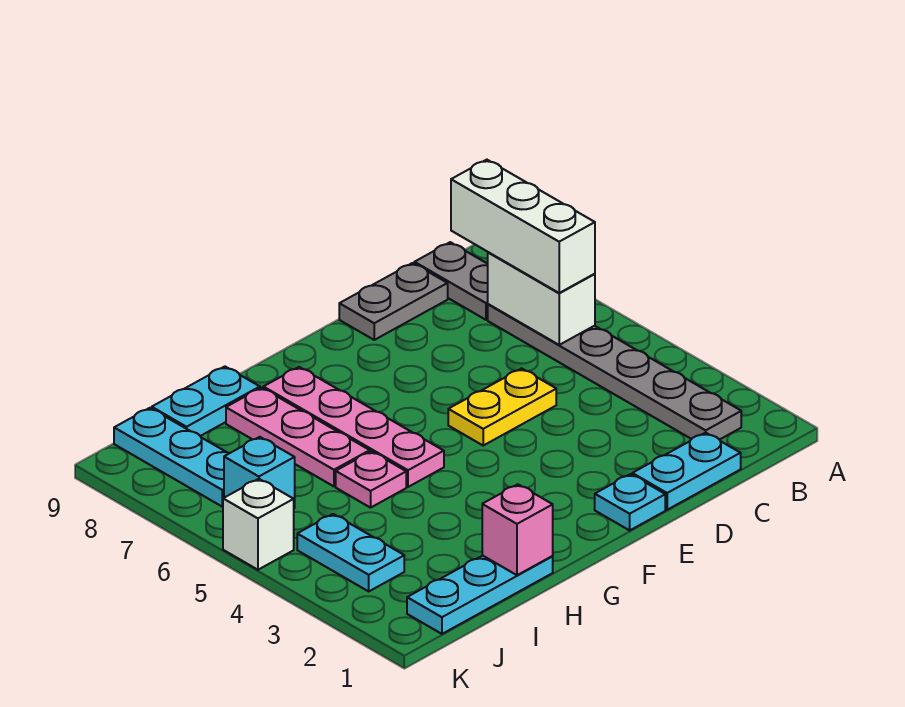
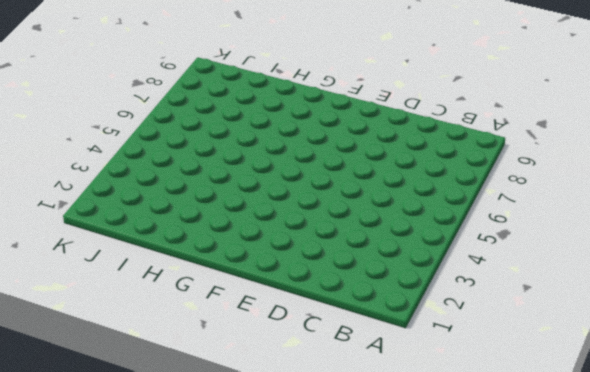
none -> grey plate B2:B7 level 1
none -> grey plate B8:B9 level 1
none -> cyan plate C1:D1 level 1

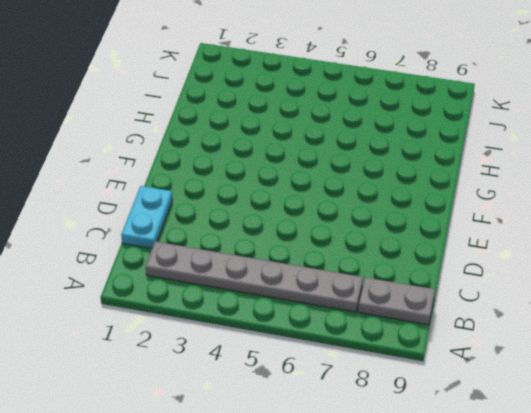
none -> grey plate C9:D9 level 1
none -> yellow plate D5:E5 level 1
none -> cyan plate E1 level 1

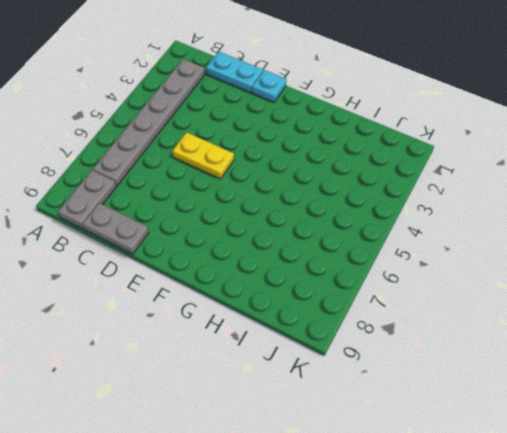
none -> pink plate G5:G8 level 1
none -> cyan plate H1:J1 level 1
none -> pink plate H5 level 1

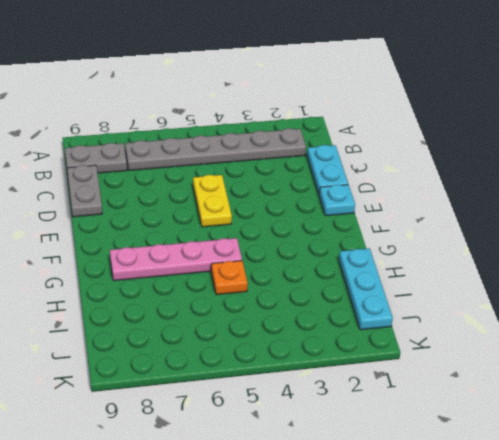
orange plate H5 level 1 -> pink plate H5 level 1
none -> pink plate H6:H8 level 1
none -> cyan plate H9:I9 level 1
none -> cyan plate J3:J4 level 1

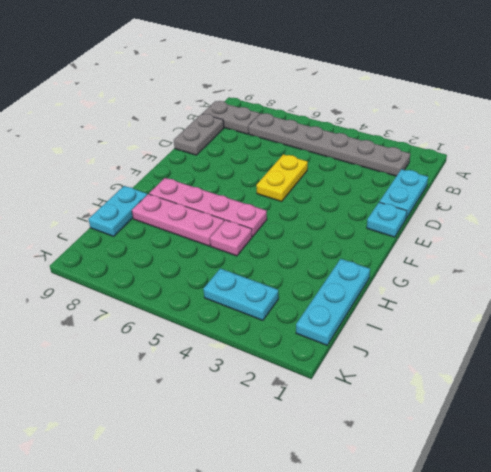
none -> cyan brick J6 level 1
none -> cyan plate J7:J9 level 1
none -> white brick K5 level 1

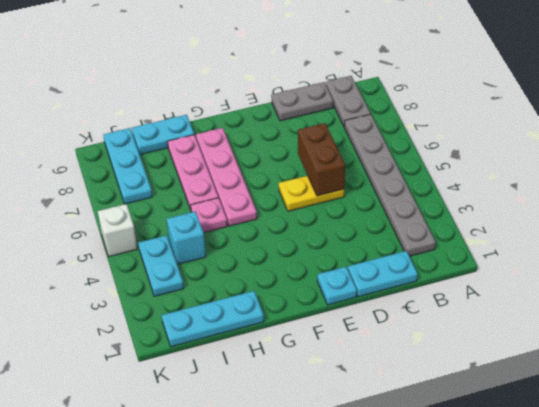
brown brick D5:D6 level 2 -> none
cyan brick I4 level 1 -> cyan brick J6 level 1
none -> white brick B6:B7 level 2
none -> pink brick H1 level 2
none -> white brick B6:B8 level 3

